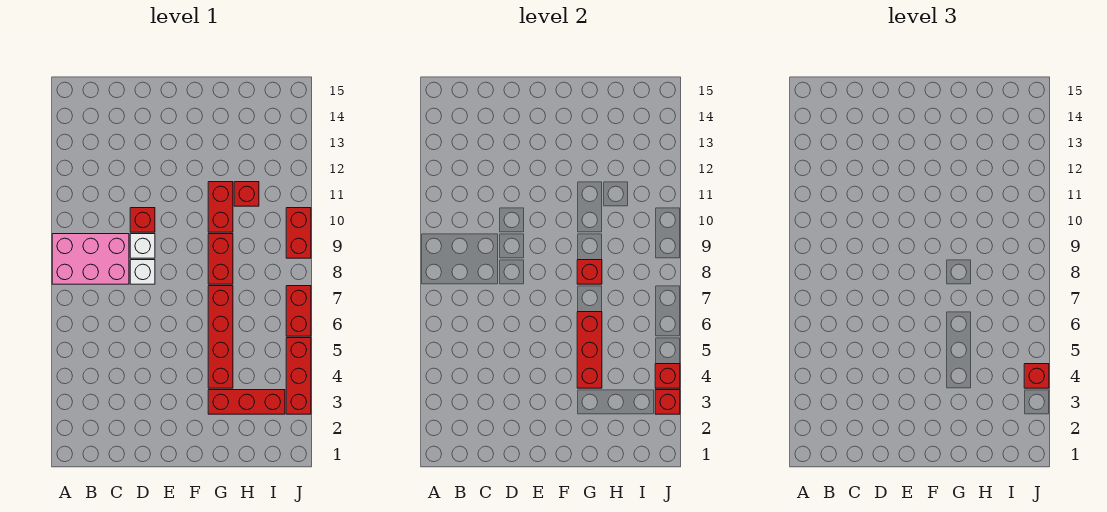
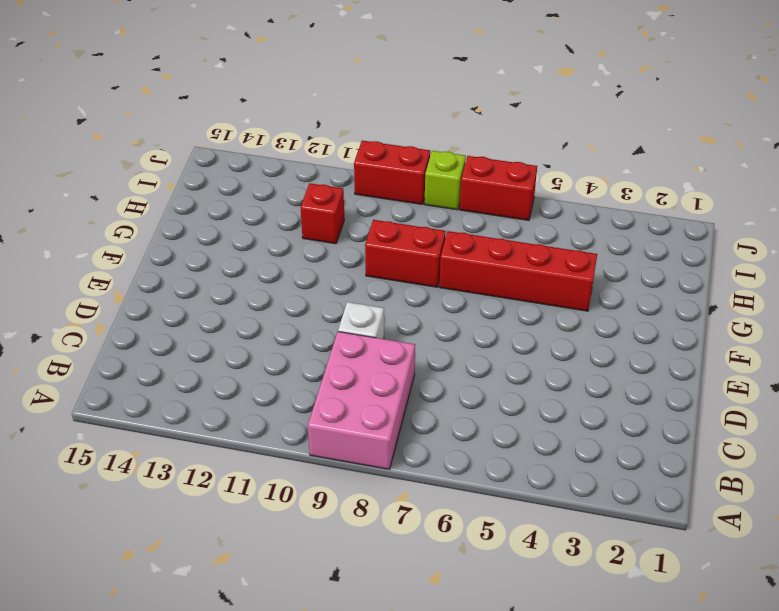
lime brick J8 level 1 -> none
none -> white brick D8 level 1
none -> red brick D10 level 1
none -> red brick G3:I3 level 1

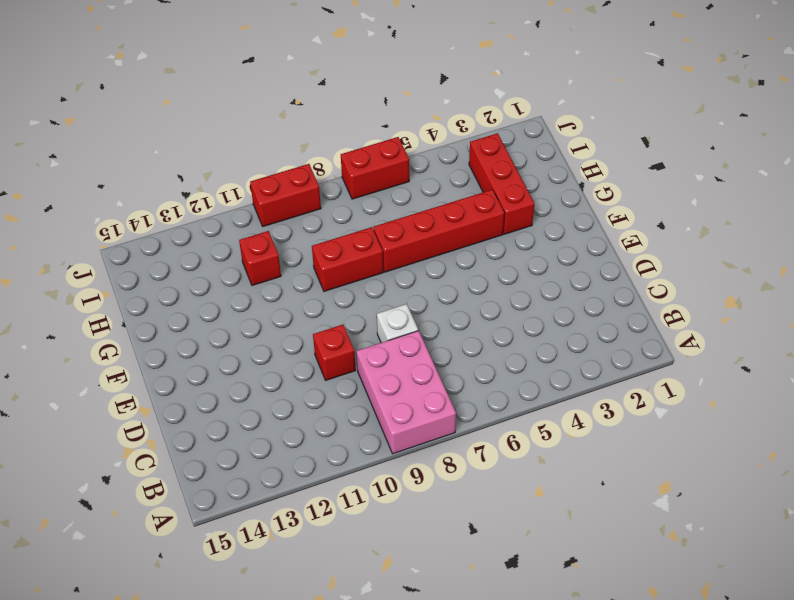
none -> white brick D9 level 1
none -> red brick G10:G11 level 1
none -> red brick J3:J5 level 1

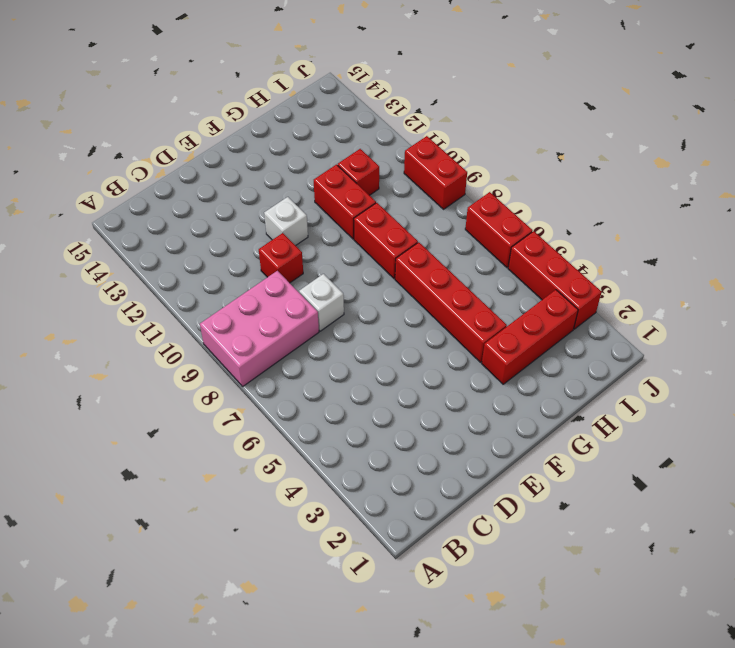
white brick E11 level 1 -> white brick D9 level 1
none -> red brick G4:G6 level 2
none -> red brick G8 level 2
none -> red brick J3 level 2

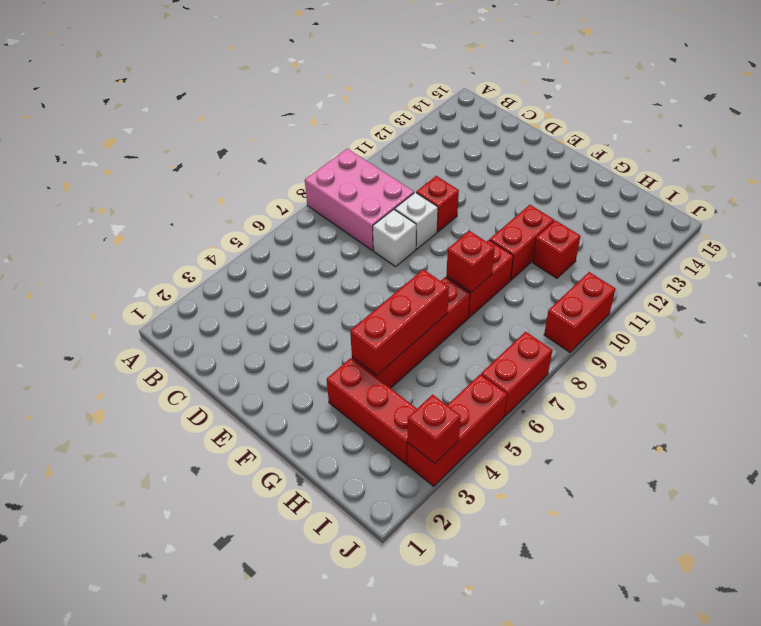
none -> red brick J4 level 2
none -> red brick J4 level 3

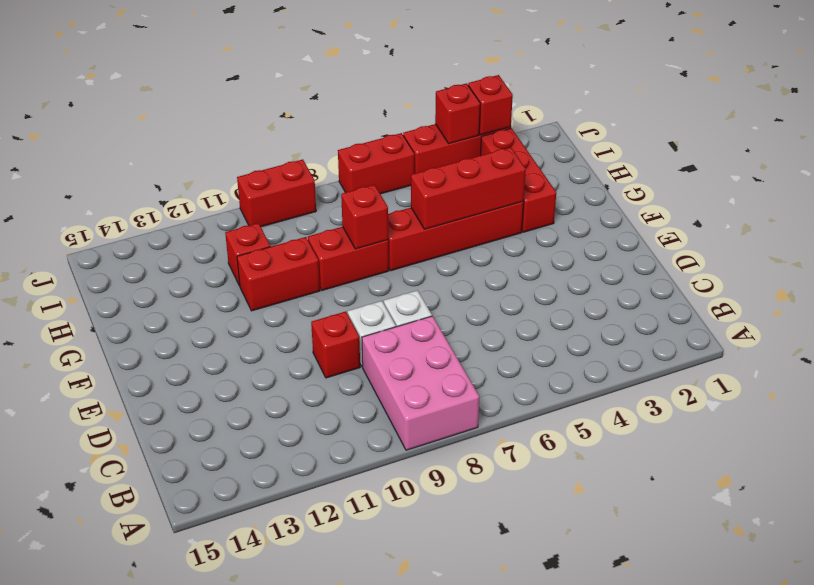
none -> red brick J4 level 3

